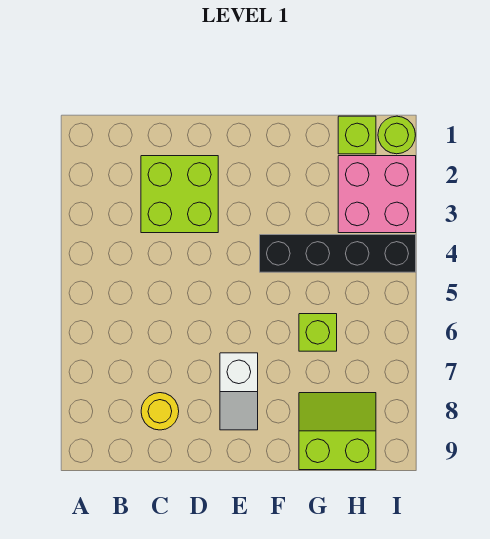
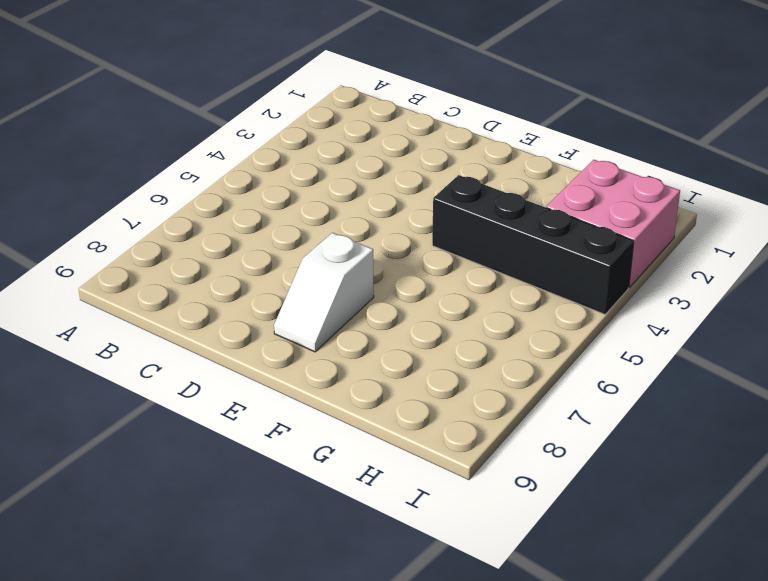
none -> lime brick C2:D3 level 1
none -> yellow round brick C8 level 1

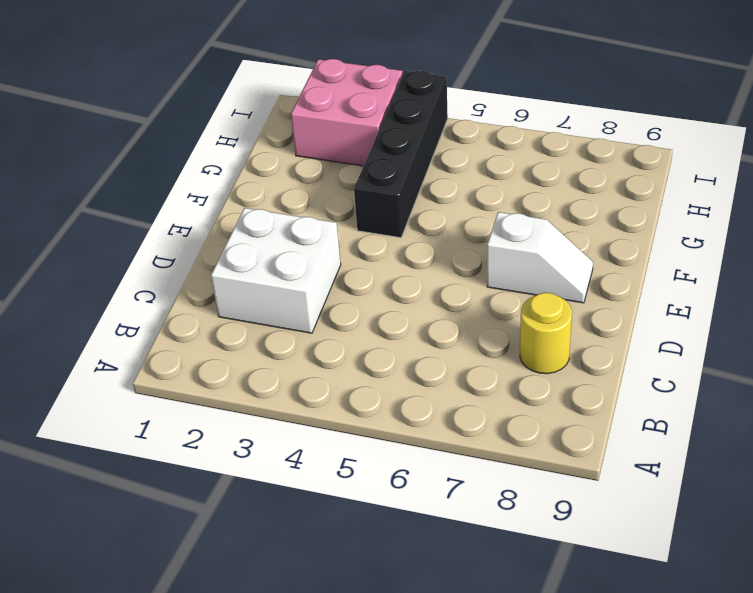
white brick C2:D3 level 1 -> lime brick C2:D3 level 1
none -> lime brick G6 level 1
none -> lime slope G8:H9 level 1 top 9

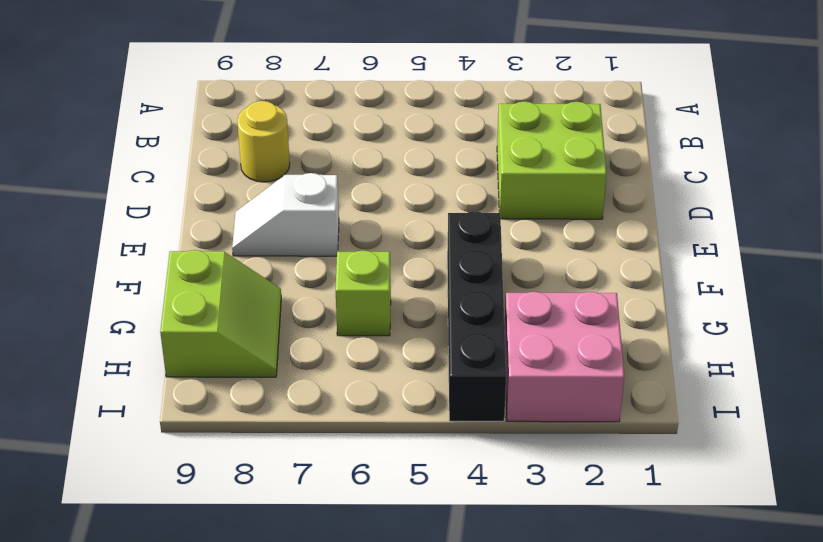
none -> lime brick H1 level 1
none -> lime round brick I1 level 1

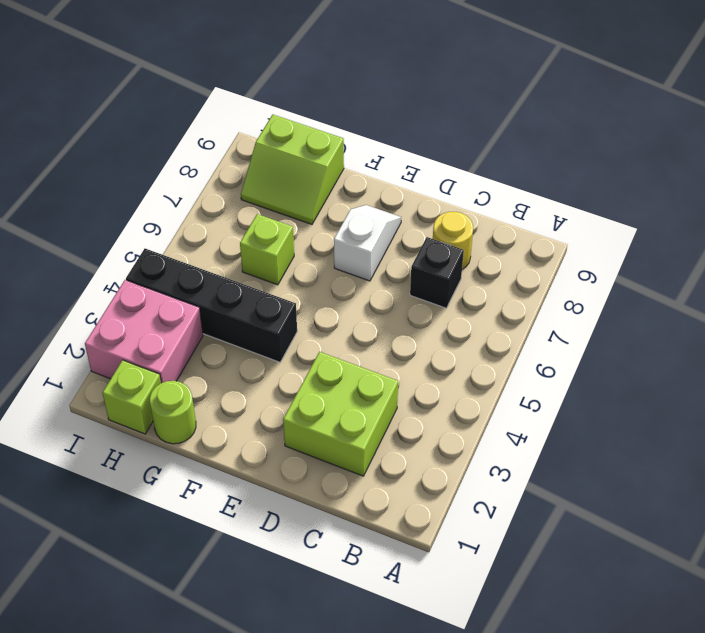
black brick C7 level 1 -> none
lime round brick G1 level 1 -> lime round brick I1 level 1

